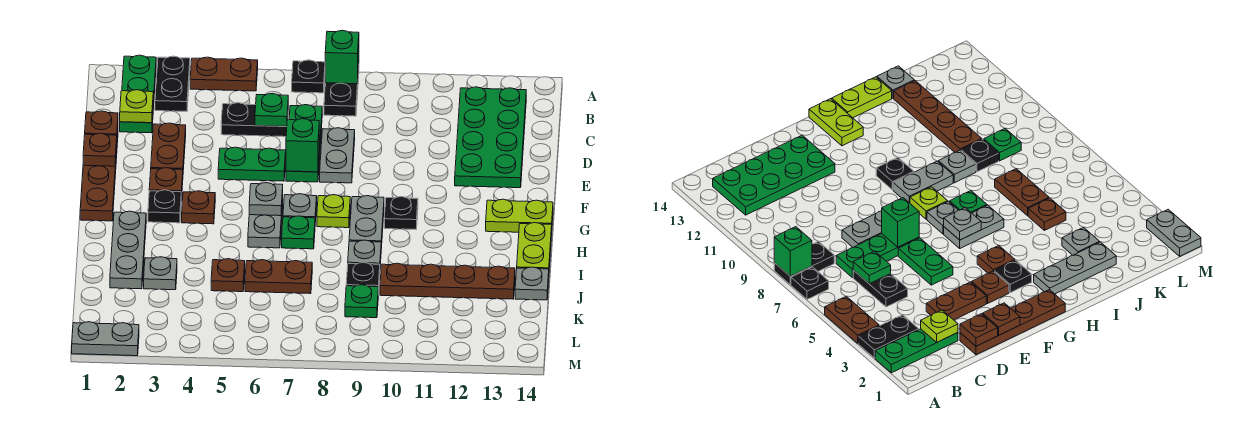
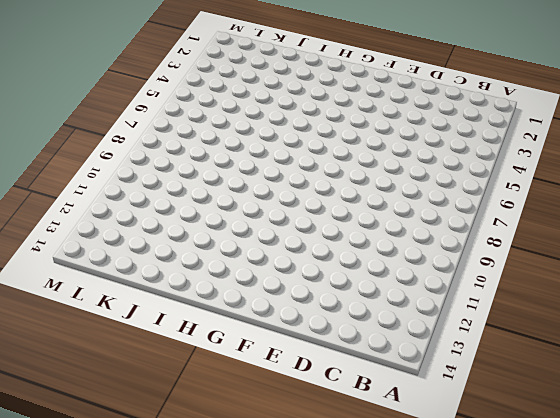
none -> green plate A2:C2 level 1
none -> black plate A3:B3 level 1
none -> brown plate A4:A5 level 1
none -> black plate A7 level 1

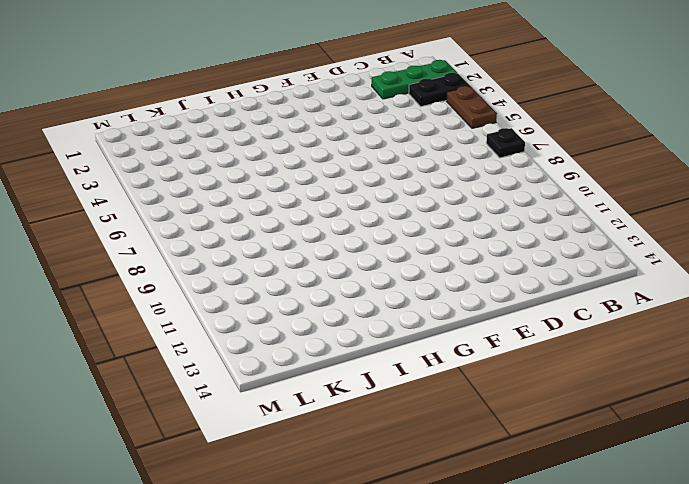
none -> black plate A8:B8 level 1
none -> green plate B12:E13 level 1
none -> black plate C5:C6 level 1
none -> green plate C7:E7 level 1

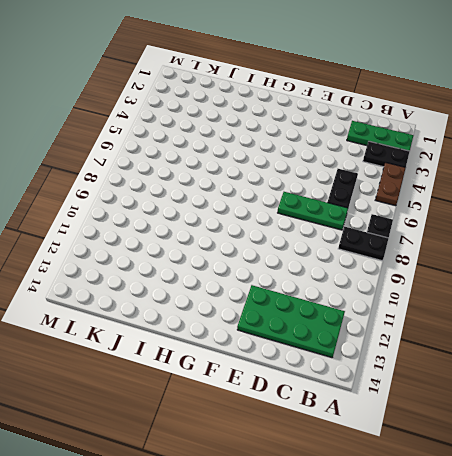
none -> brown plate D1:G1 level 1
none -> brown plate D3:E3 level 1
none -> grey plate D8:E8 level 1
none -> green plate E5:E6 level 1

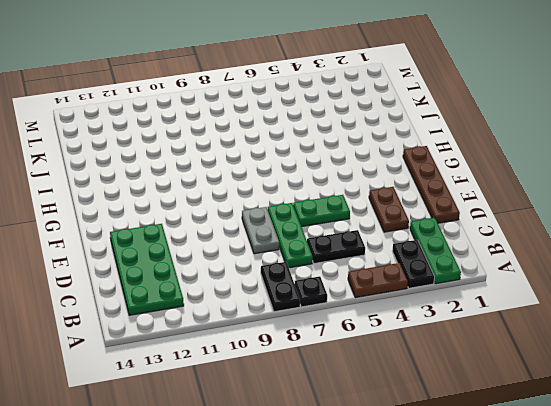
none -> brown plate F3 level 1
none -> black plate G3 level 1
none -> brown plate G4 level 1
none -> grey plate G6:H6 level 1

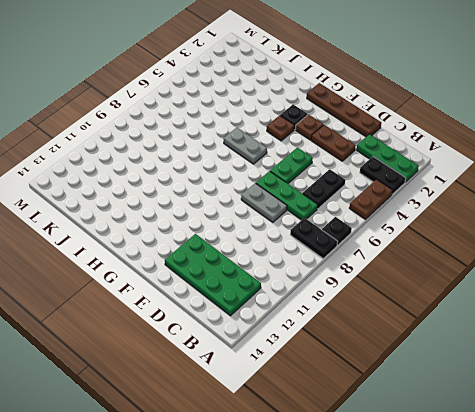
none -> grey plate G7 level 1
none -> lime plate G8 level 1
none -> grey plate G9:H9 level 1
none -> black plate G10 level 1

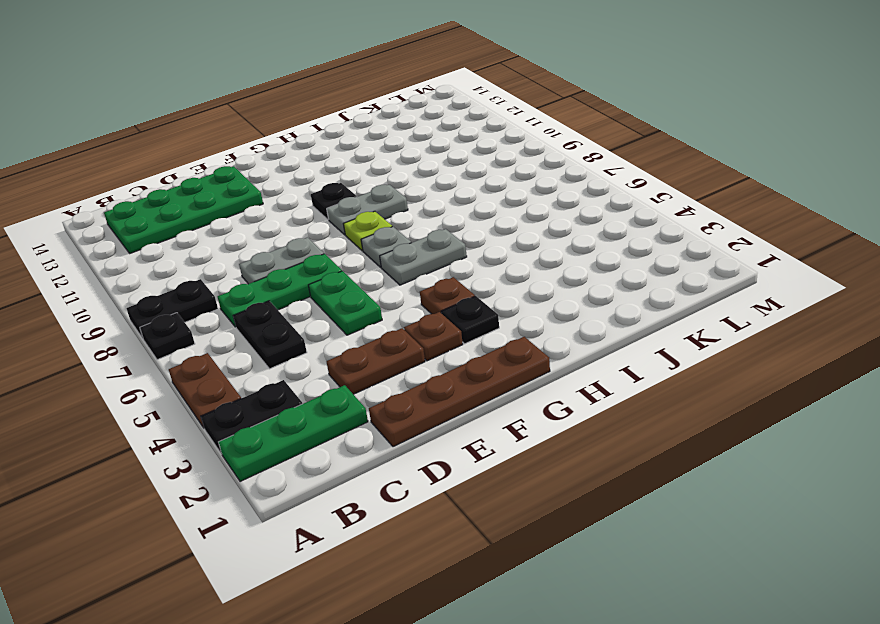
none -> lime plate G13:G14 level 1
none -> grey plate H2:J2 level 1
none -> green plate H7 level 1
none -> lime plate H14:I14 level 1

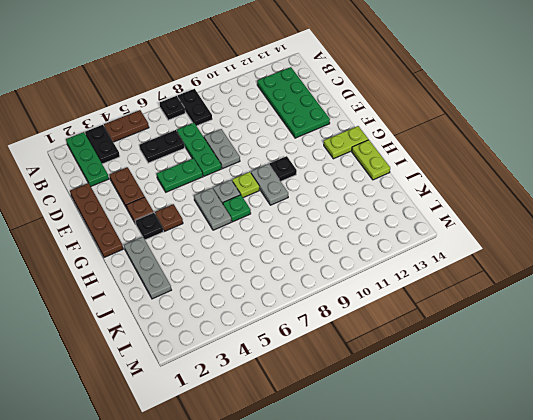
none -> grey plate I9 level 1
none -> grey plate J3 level 1
none -> brown plate J5 level 1
none -> brown plate J6:J7 level 1

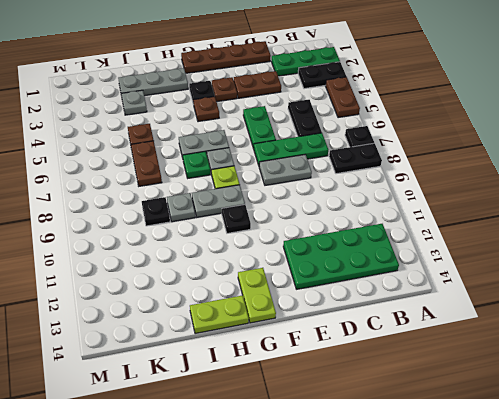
none -> brown plate J10:J13 level 1
none -> grey plate J14 level 1
none -> green plate K9 level 1
none -> grey plate M1:M2 level 1

